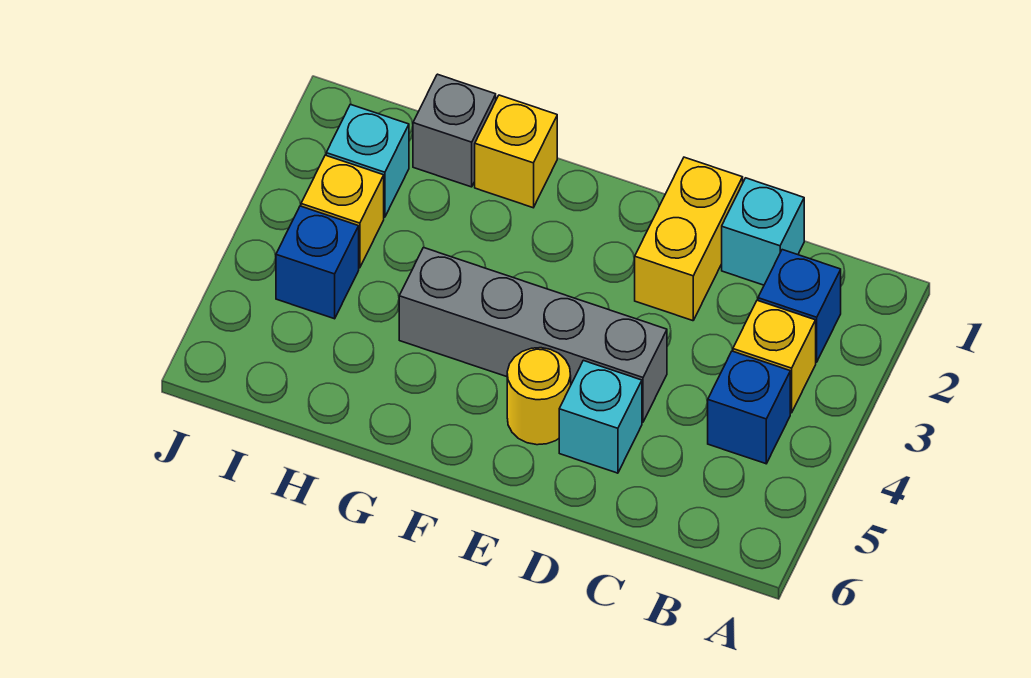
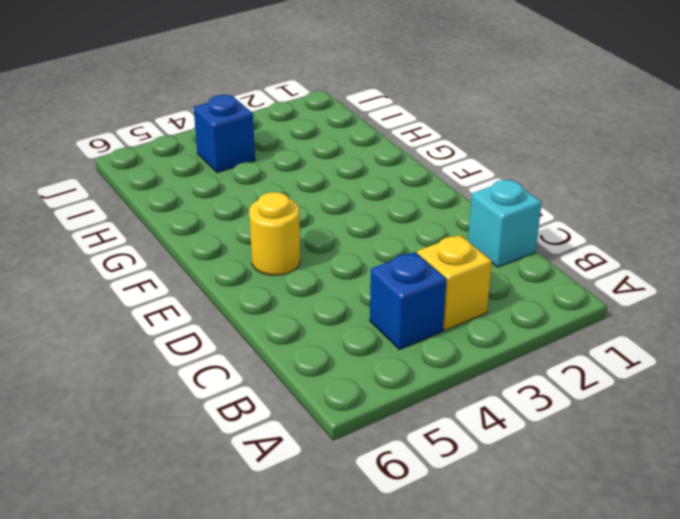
none -> blue brick B2 level 1
none -> yellow brick D1:D2 level 1
none -> grey brick D4:G4 level 1

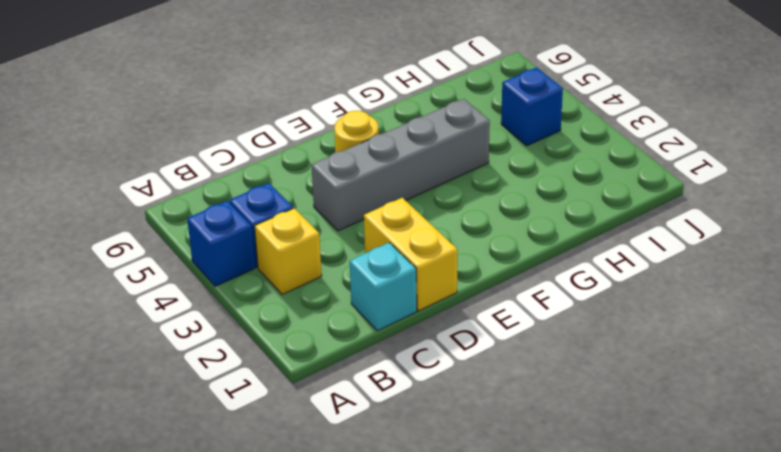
blue brick A4 level 1 -> blue brick B2 level 1
none -> cyan brick D5 level 1
none -> yellow brick G1 level 1
none -> grey brick H1 level 1

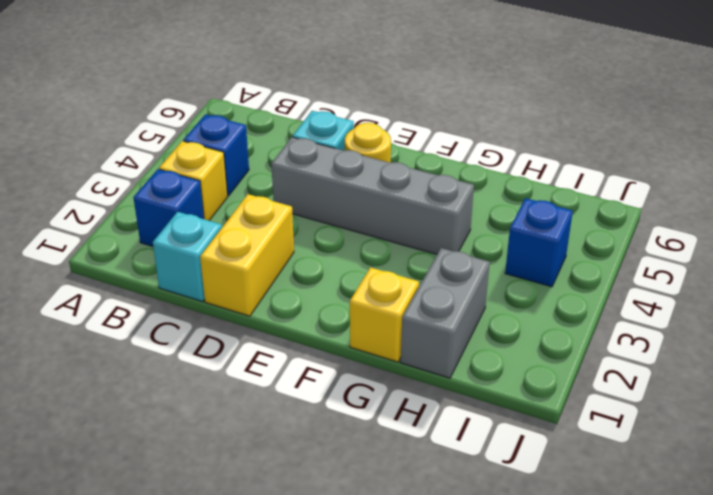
grey brick H1:H2 level 1 -> grey brick H1 level 1
none -> cyan brick I2 level 1
none -> yellow brick I3 level 1

